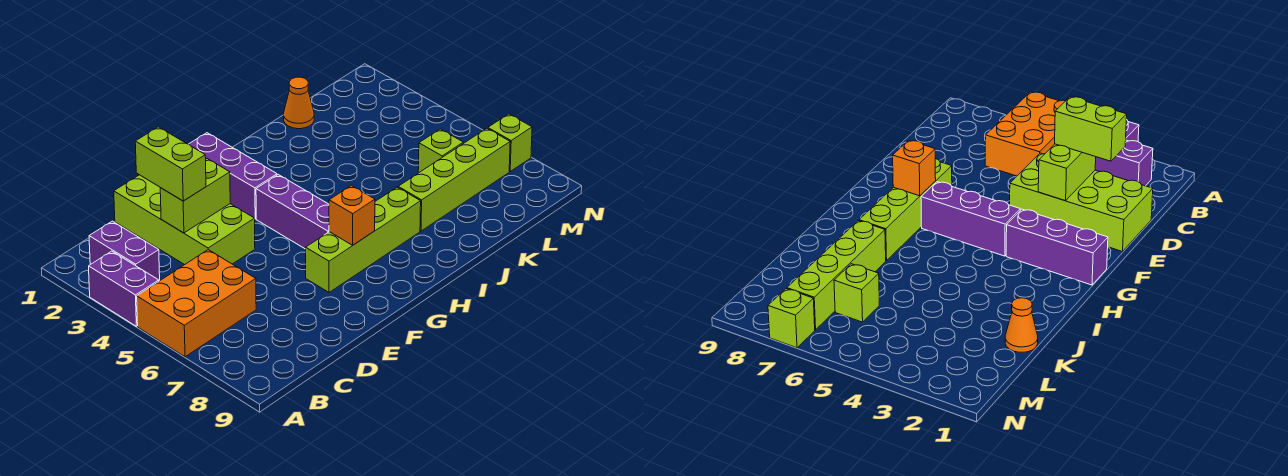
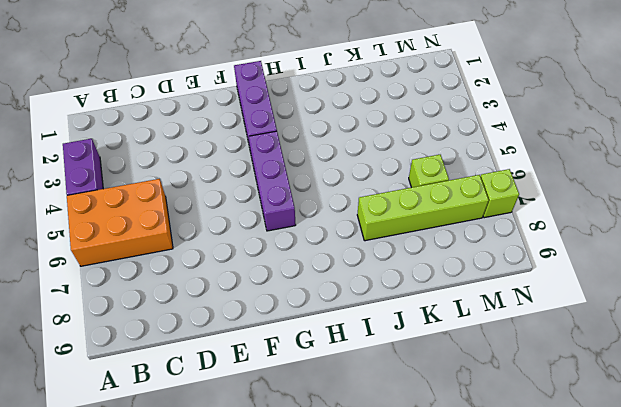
none -> purple brick B2:B3 level 1
none -> lime brick D1:E4 level 1
none -> lime brick F7:I7 level 1

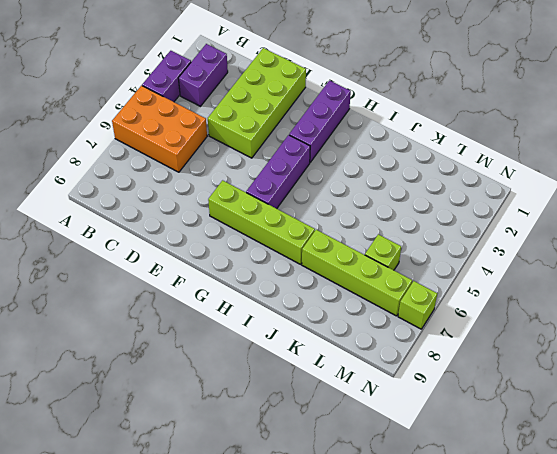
none -> orange cone K1 level 1
none -> lime brick D3:E3 level 2
none -> orange brick G7 level 2

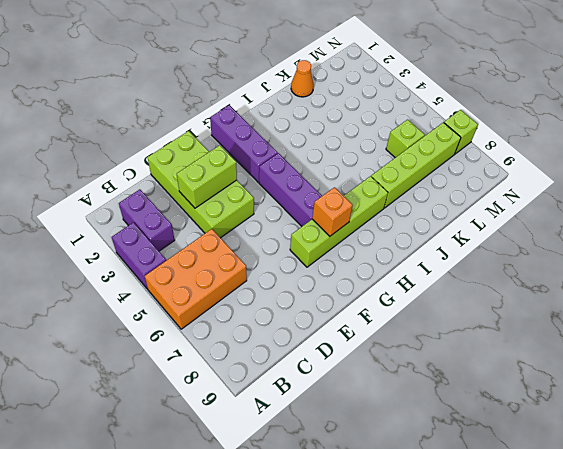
none -> lime brick D2:D3 level 3

